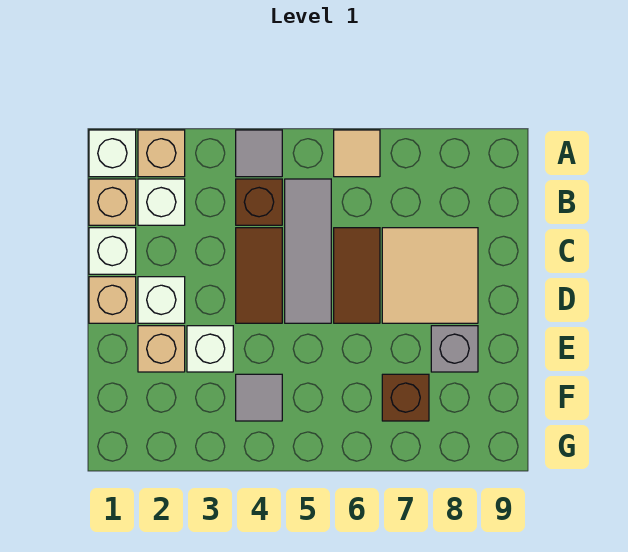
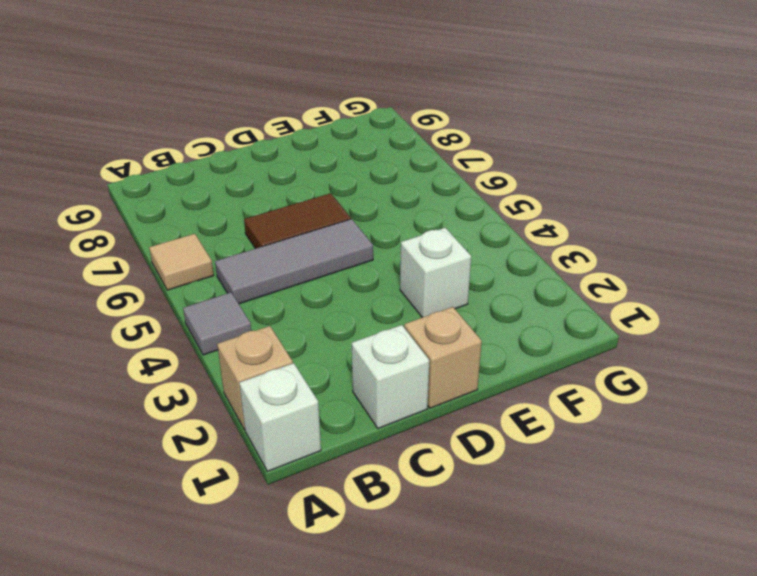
none -> tan brick B1 level 1
none -> white brick B2 level 1
none -> brown brick B4 level 1

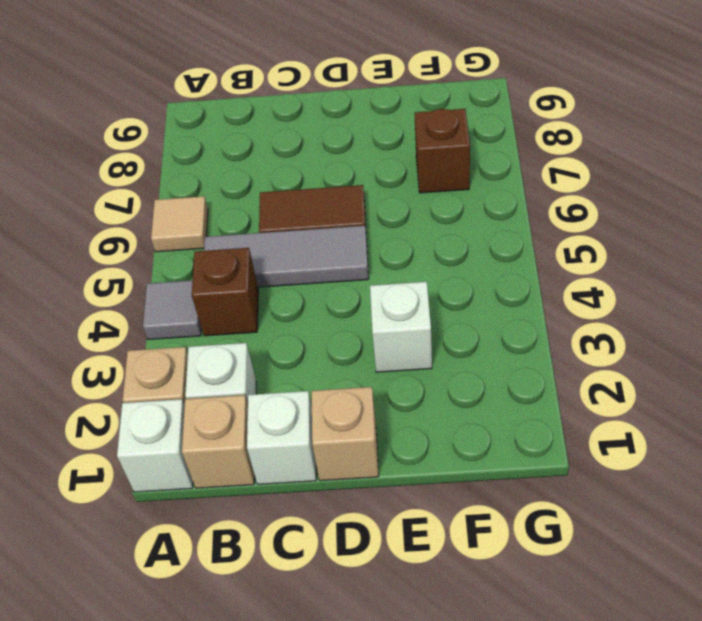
none -> brown tile C4:D4 level 1
none -> tan tile C7:D8 level 1
none -> white brick D2 level 1

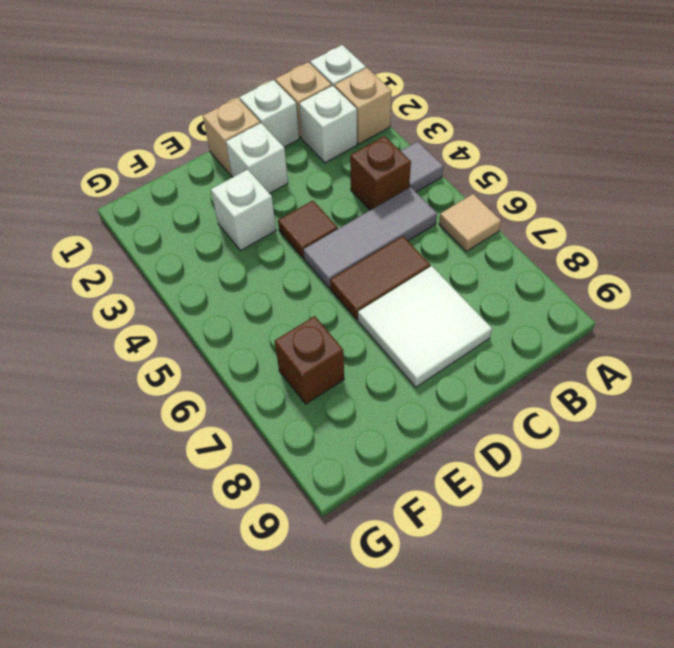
white tile C7:D8 level 1 -> tan tile C7:D8 level 1
brown tile D4 level 1 -> brown tile C4:D4 level 1
none -> tan brick E2 level 1
none -> grey brick E8 level 1
none -> grey tile F4 level 1

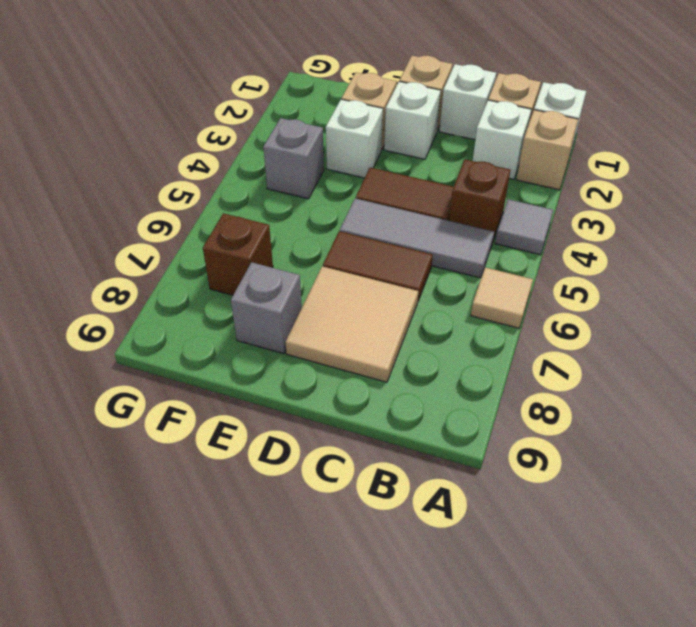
grey brick F4 level 1 -> grey tile F4 level 1

